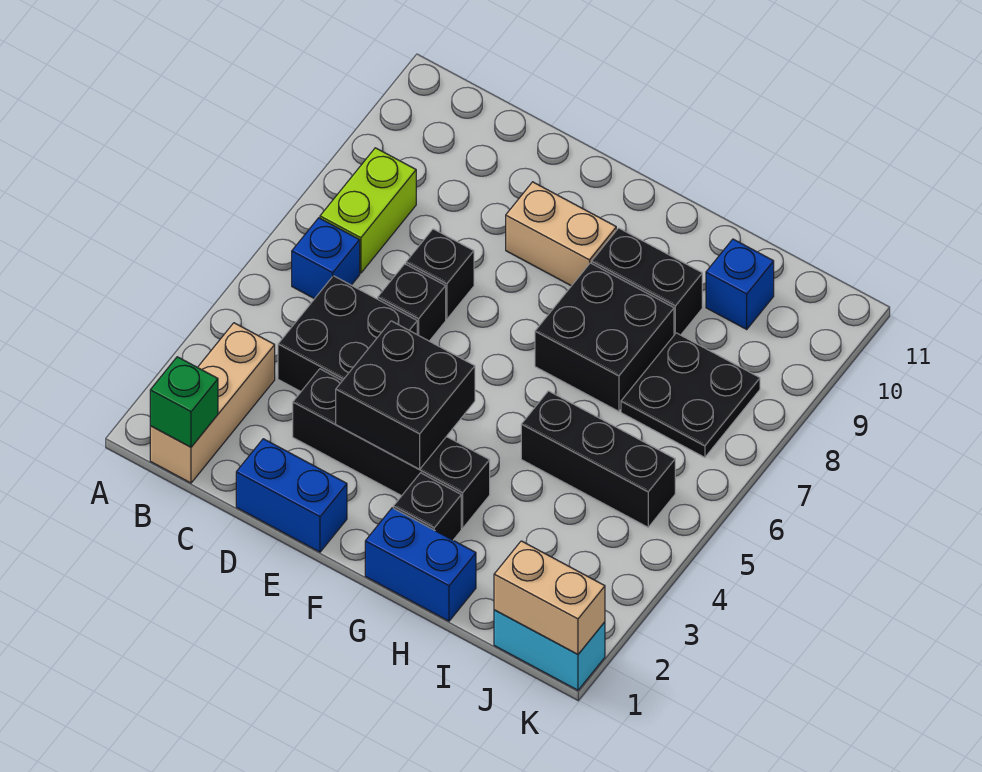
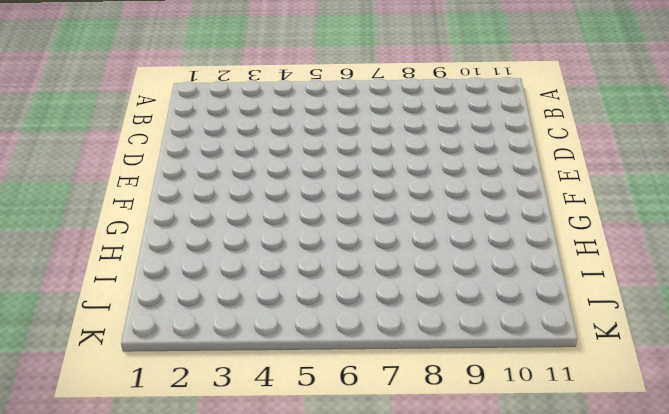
none -> tan brick B1:B3 level 1
none -> blue brick B6 level 1
none -> lime brick B7:B8 level 1

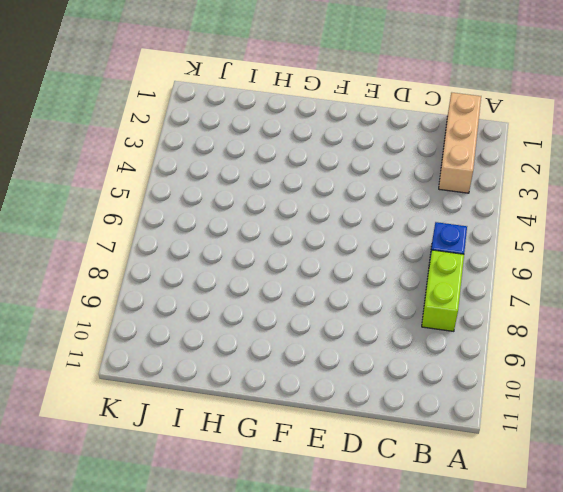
none -> black brick C4:D5 level 1
none -> blue brick D1:E1 level 1
none -> black brick D3:G3 level 1

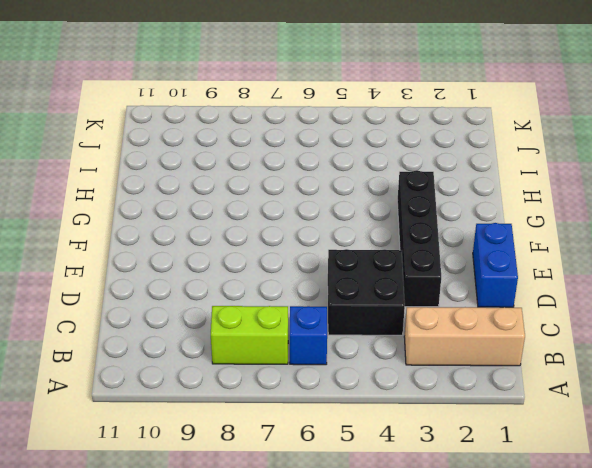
none -> black brick D6 level 1
none -> black brick D7 level 1
none -> tan brick E9:F9 level 1

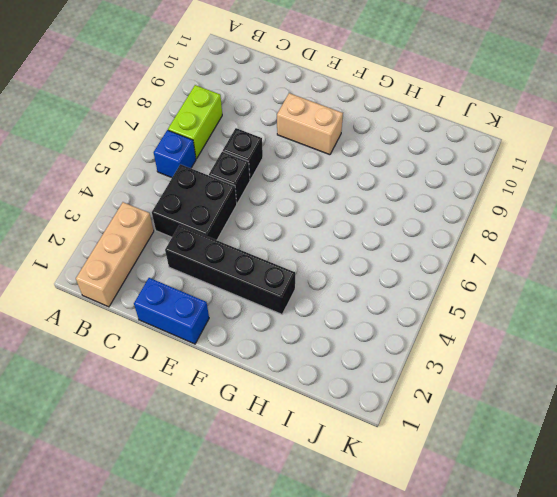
none -> blue brick G1:H1 level 1
none -> black brick G2 level 1
none -> black brick G7:H8 level 1

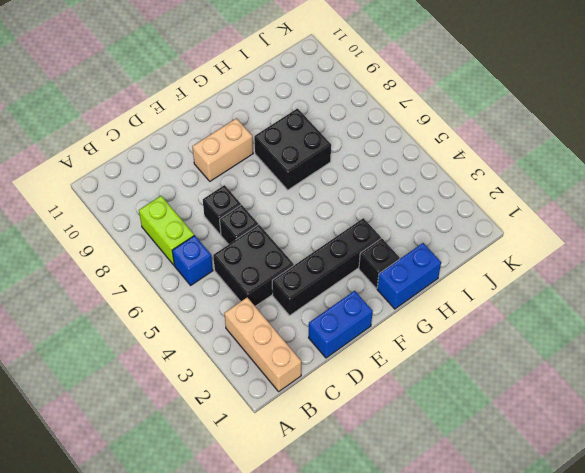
none -> black brick G9:H9 level 1
none -> black brick H5:J5 level 1
none -> black plate I7:J8 level 1

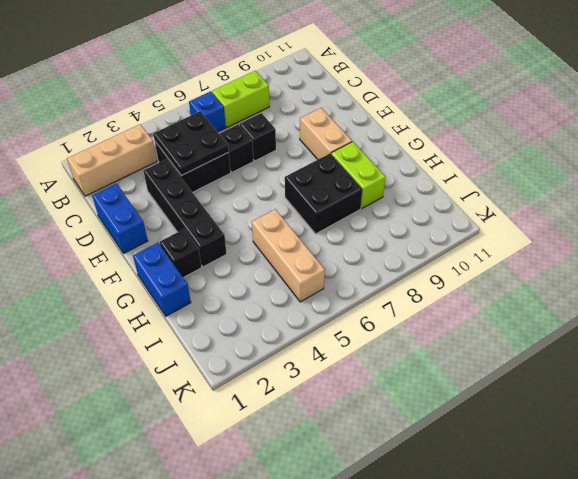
black plate C4:D5 level 2 -> black plate I7:J8 level 1
lime brick G9:H9 level 1 -> black brick G9:H9 level 1
tan brick H5:J5 level 1 -> black brick H5:J5 level 1
none -> blue brick I10 level 1
none -> cyan brick J1:K1 level 1
none -> green brick B1 level 2

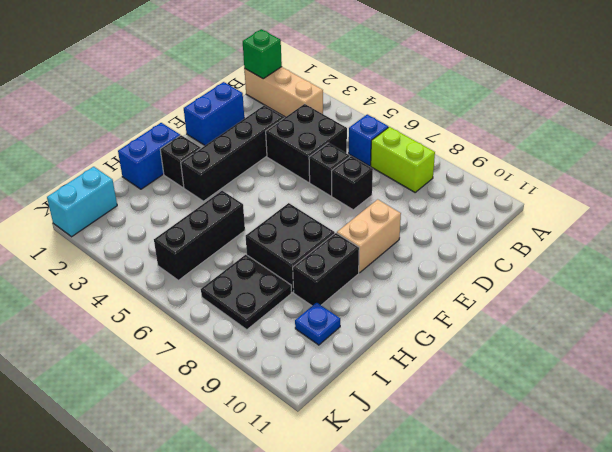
blue plate I10 level 1 -> blue brick I10 level 1
none -> black brick E3:F4 level 2
none -> tan brick J1:K1 level 2

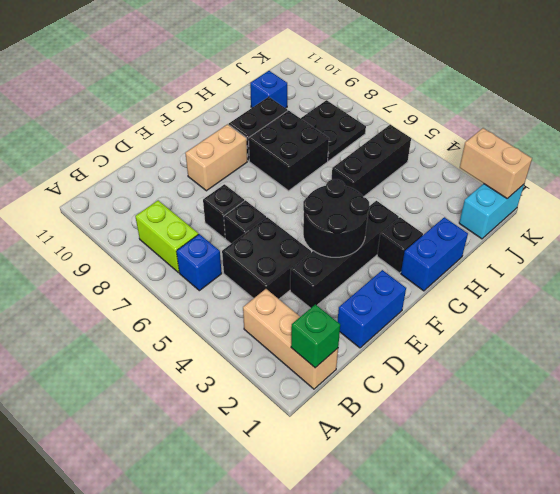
black round brick E3:F4 level 2 -> black brick E3:F4 level 2
tan brick K1:K2 level 2 -> tan brick J1:K1 level 2

